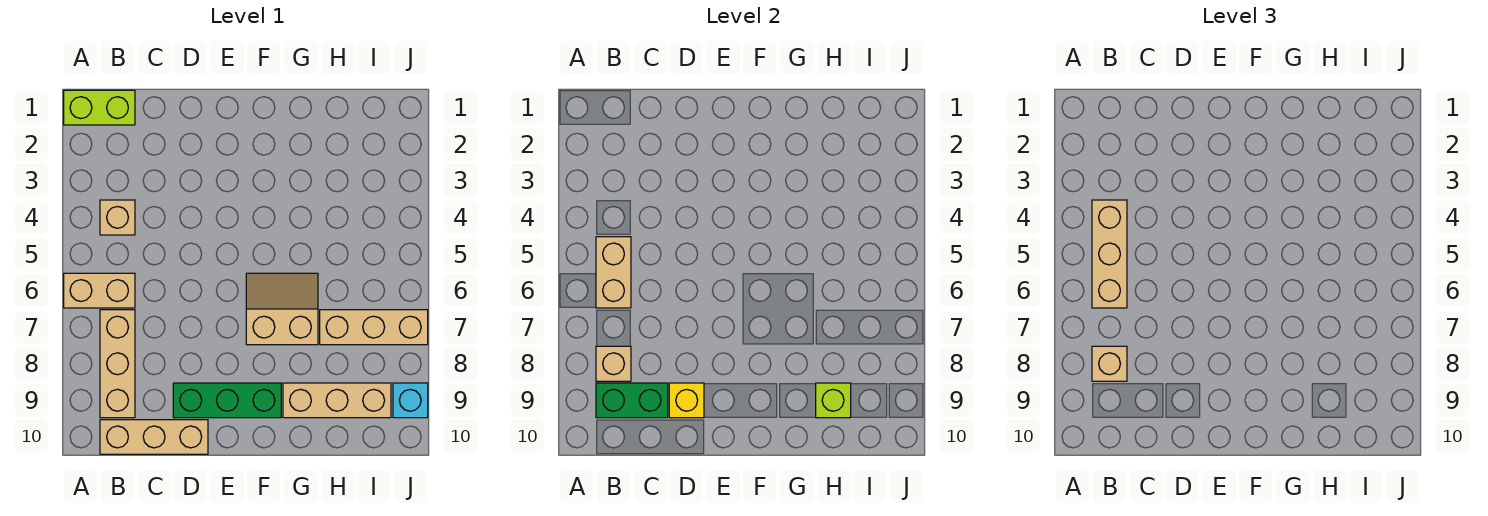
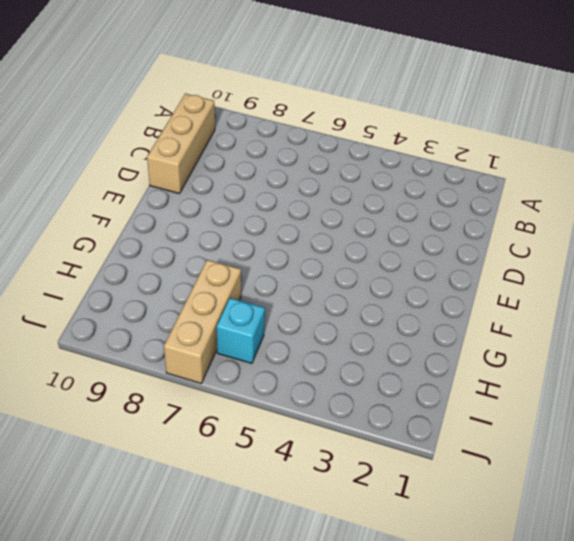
cyan brick I6 level 1 -> cyan brick J9 level 1
none -> lime brick A1:B1 level 1
none -> tan brick A6:B6 level 1
none -> tan brick B4 level 1

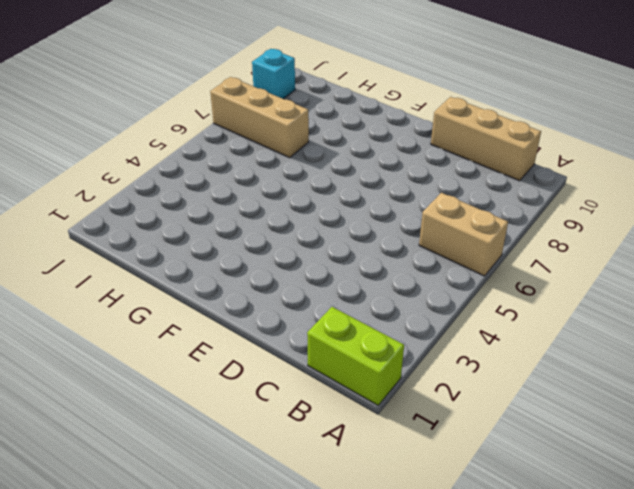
none -> tan brick B4 level 1
none -> tan brick B7:B9 level 1
none -> green brick D9:F9 level 1

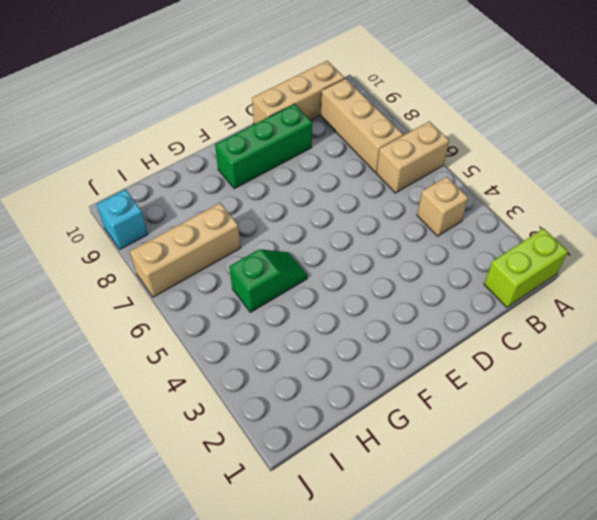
green slope G5:H5 level 1 top H -> none
none -> tan slope F6:G7 level 1 top 7
none -> tan brick G9:I9 level 1
none -> tan brick B5:B6 level 2

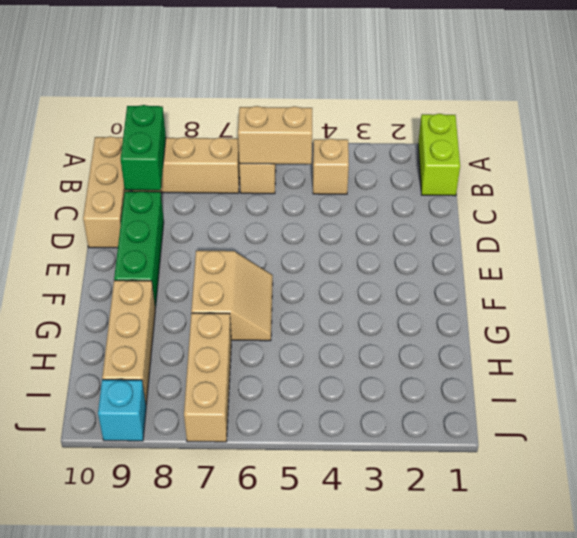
none -> tan brick B8 level 2
none -> yellow brick D9 level 2
none -> lime brick H9 level 2

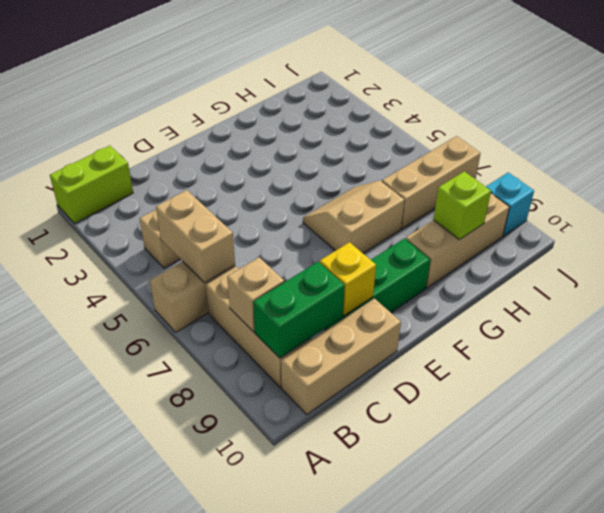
none -> tan brick B4:B6 level 3
none -> tan brick B8 level 3

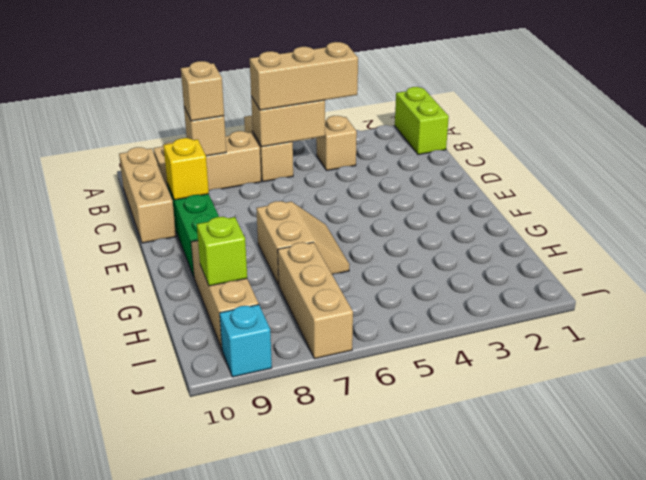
none -> green brick B9:C9 level 2

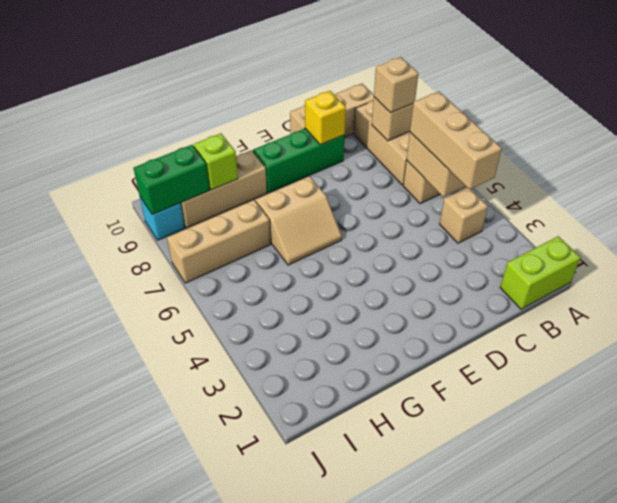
green brick I9:J9 level 2 -> green brick B9:C9 level 2

